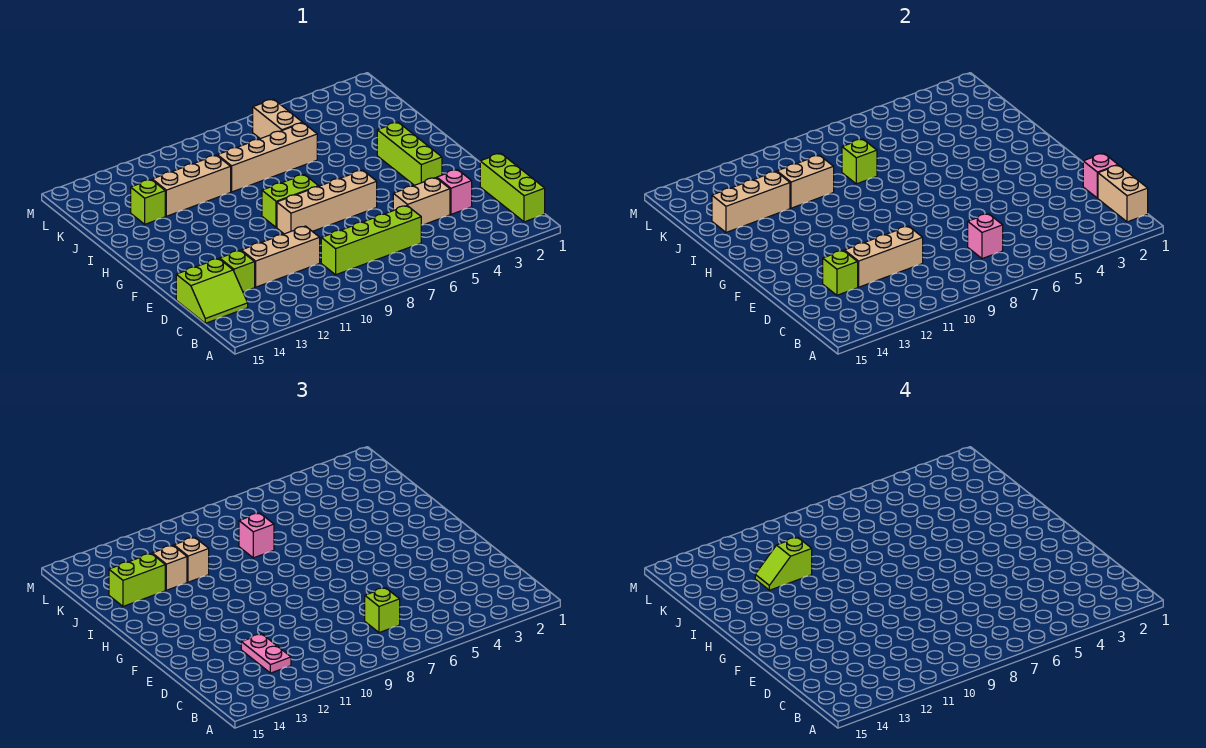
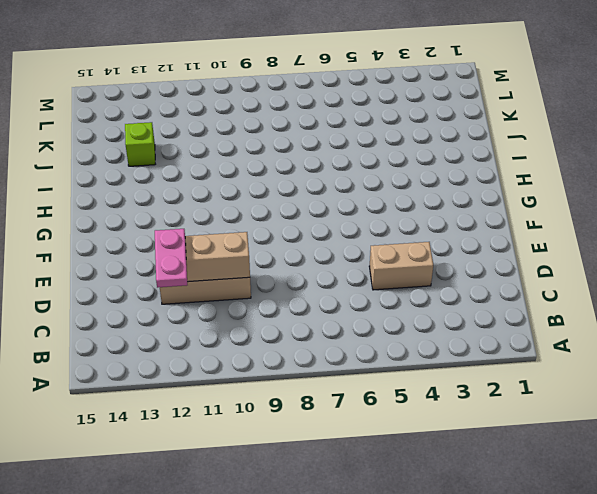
none -> lime brick B1:D1 level 1
none -> lime brick C6:C9 level 1
none -> lime slope C14:D15 level 1 top D

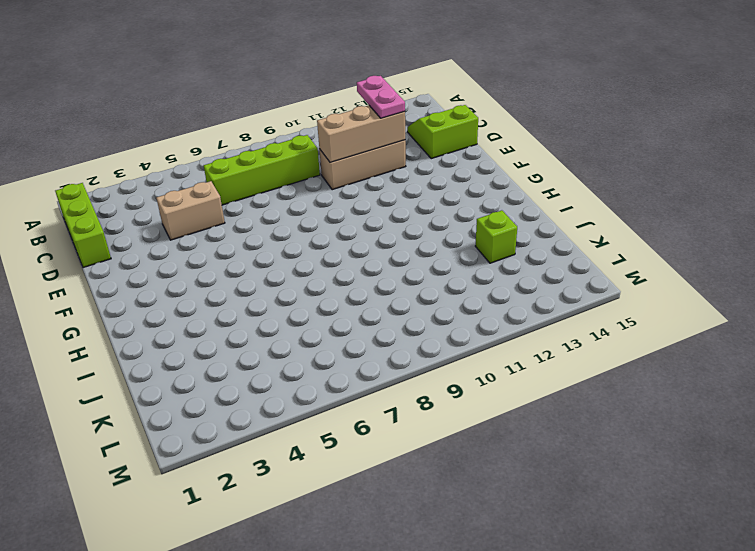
none -> pink brick D3 level 1
none -> lime brick D13 level 1
none -> lime brick F3:H3 level 1

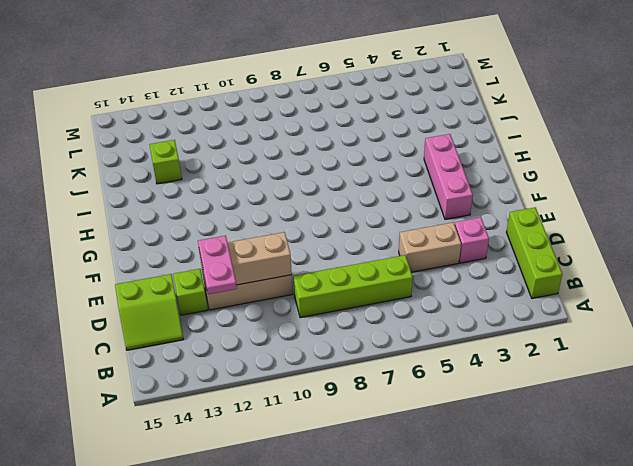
pink brick F3:H3 level 1 -> lime brick F3:H3 level 1
none -> tan brick F6:F9 level 1
none -> lime brick G8:G9 level 1
none -> tan brick J6:J9 level 1

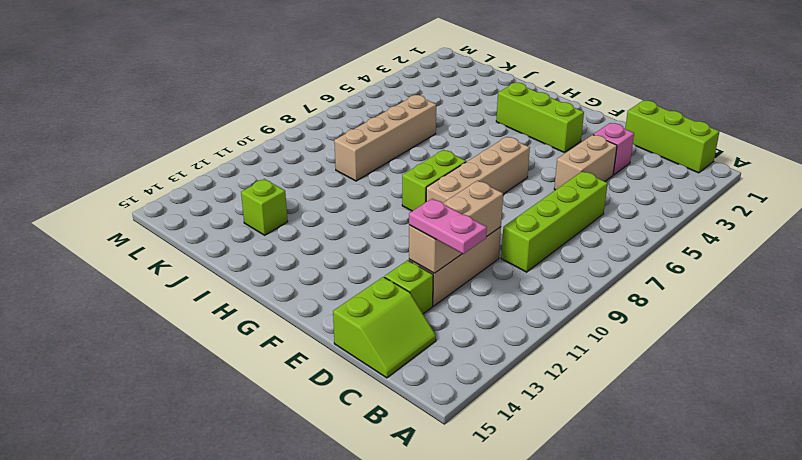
none -> tan brick J10:J12 level 1
none -> tan brick K6:L6 level 1
none -> tan brick B1:C1 level 2

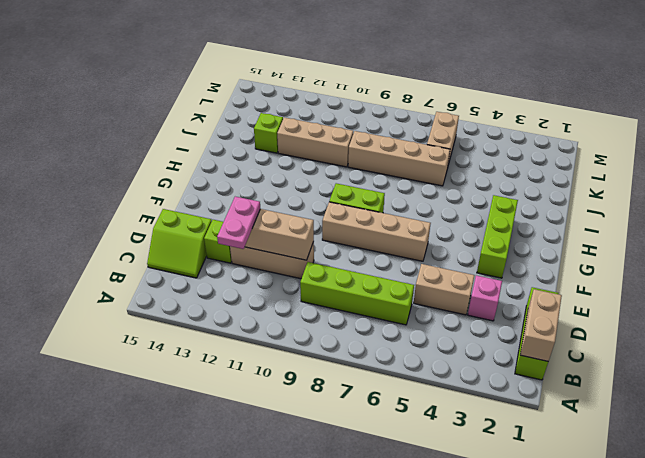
none -> pink brick C7 level 2
none -> pink brick D1 level 2
none -> lime brick D13 level 2

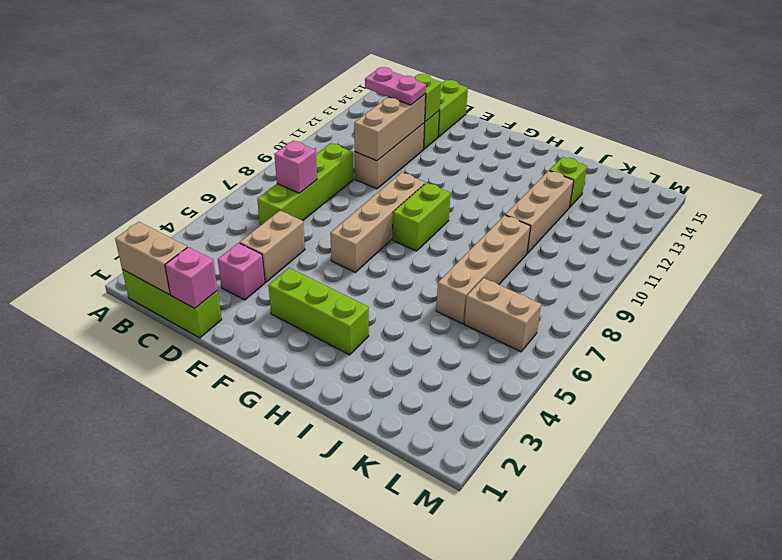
none -> lime brick J8 level 2
none -> tan brick J10:J11 level 2
none -> tan brick J12:J14 level 2

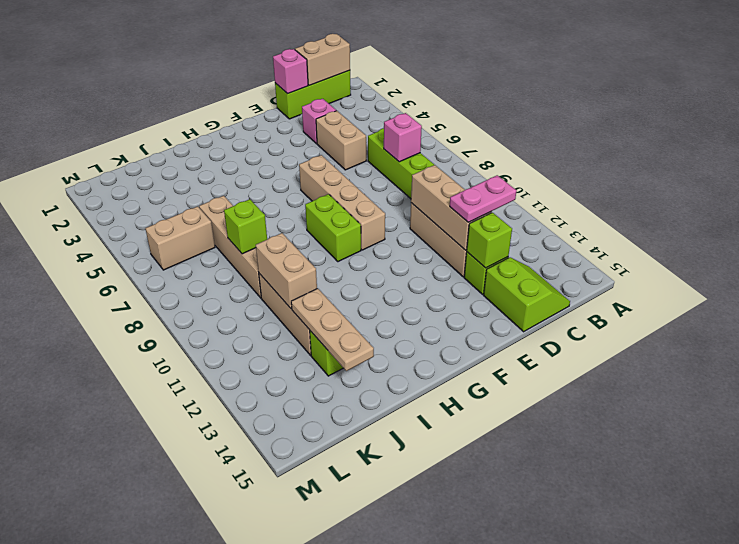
tan plate J12:J14 level 2 -> tan brick J12:J14 level 2
none -> lime brick F3:H3 level 1
none -> lime brick C7 level 3
none -> pink brick J8 level 3

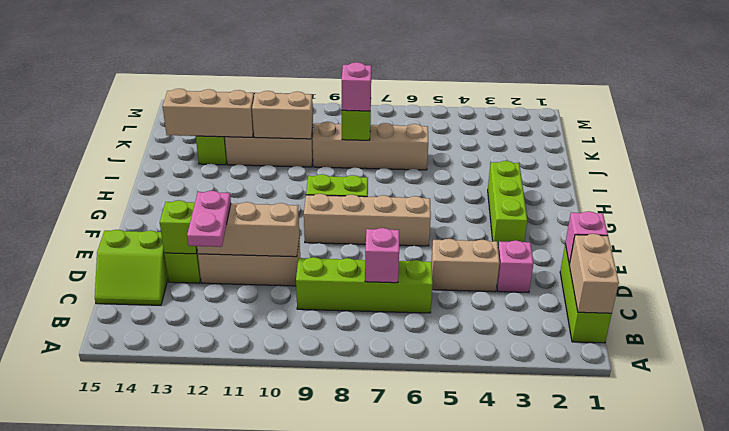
none -> tan brick K6:L6 level 1
none -> lime brick C7 level 3
none -> tan brick J11 level 3

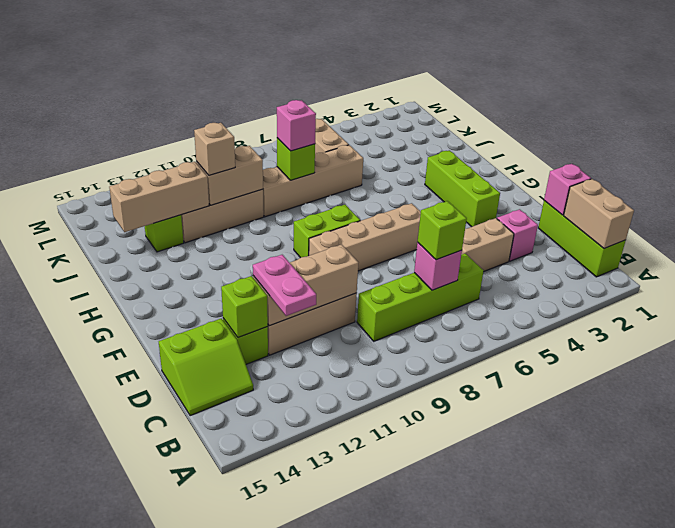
none -> tan brick J12 level 3
none -> lime brick J13:J14 level 3
none -> lime slope J11:J12 level 4 top 11

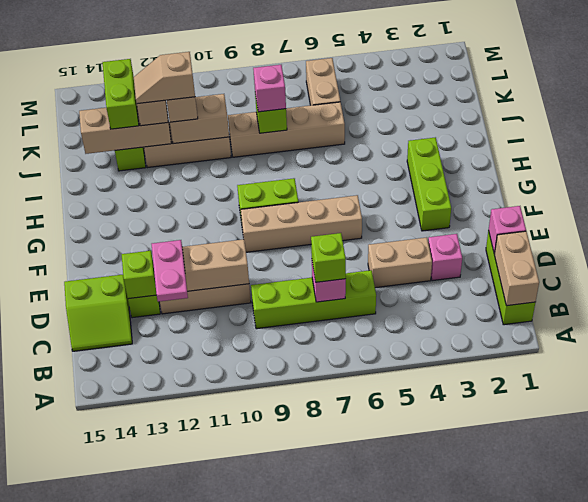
tan slope J11:J12 level 4 top 11 -> lime slope J11:J12 level 4 top 11
lime brick J13:K13 level 3 -> lime brick J13:J14 level 3

